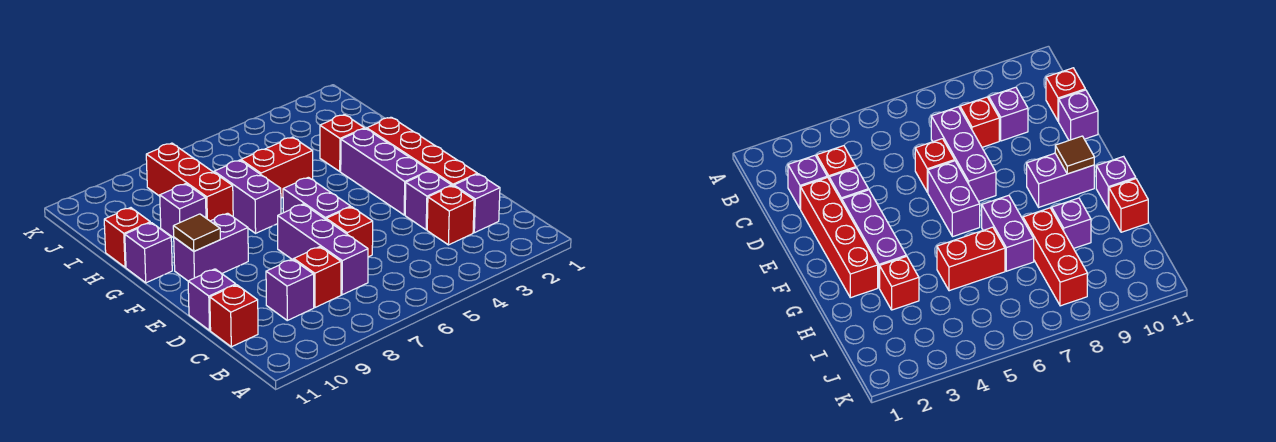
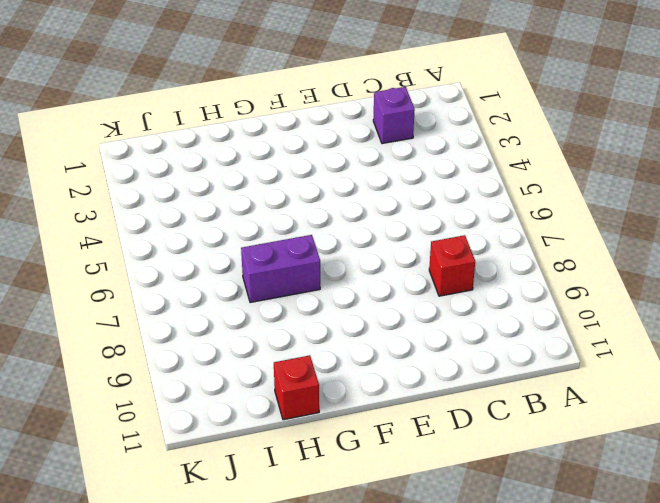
none -> red brick C3 level 1
none -> purple brick C7:E7 level 1
none -> purple brick C9 level 1

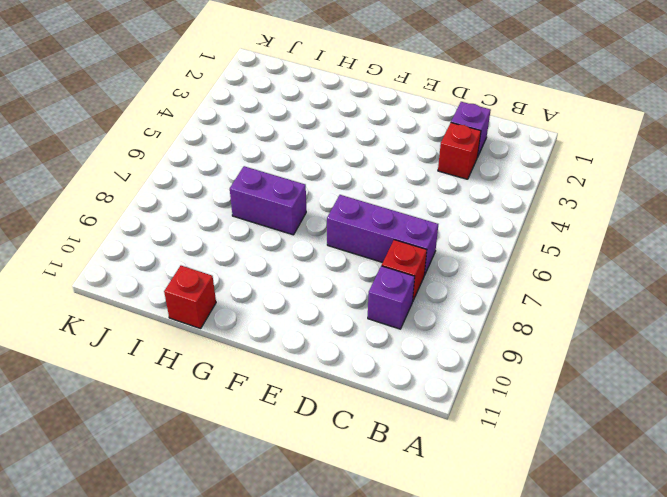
none -> red brick C11 level 1
none -> red brick D2:G2 level 1
none -> purple brick D3 level 1

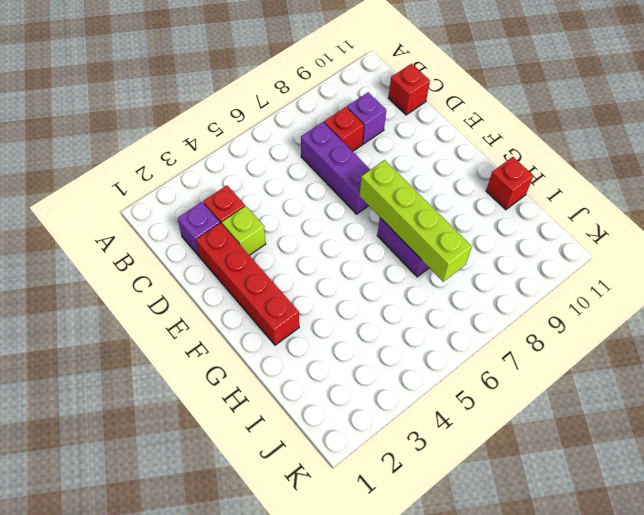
lime brick D3 level 1 -> purple brick D3 level 1
lime brick F7:I7 level 2 -> none
none -> red brick D6 level 1
none -> purple brick D11 level 1
none -> purple brick E3:G3 level 1

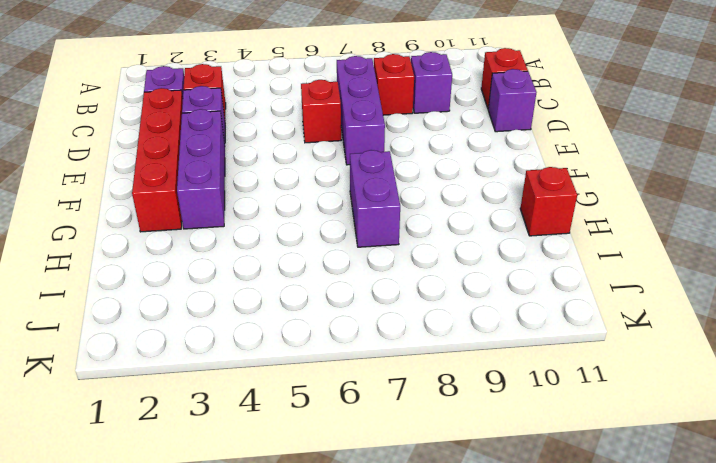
none -> purple brick E6:F6 level 1
none -> purple brick F9:F10 level 1
none -> purple brick G11 level 1

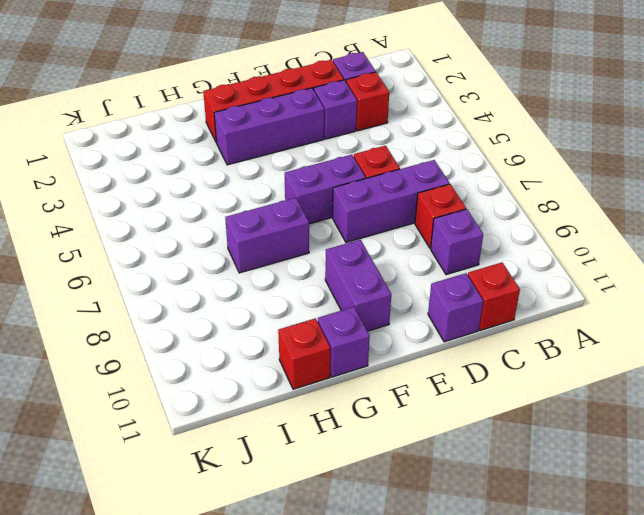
none -> red brick H3 level 1
none -> red brick H5:H6 level 1
none -> red brick H8:J8 level 1

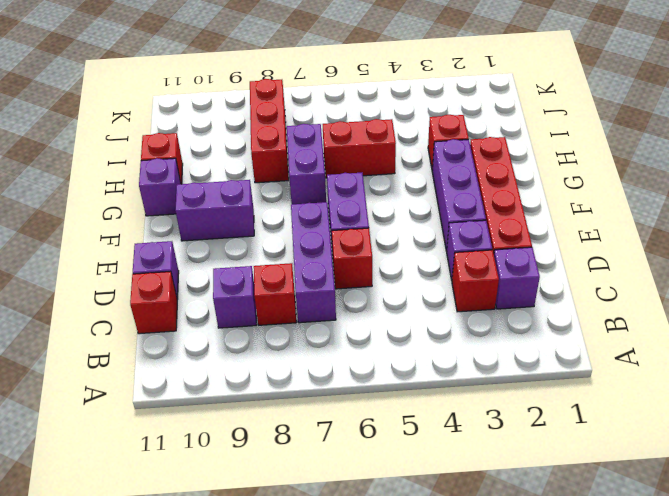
none -> purple brick H9 level 1
none -> brown tile F10 level 2

